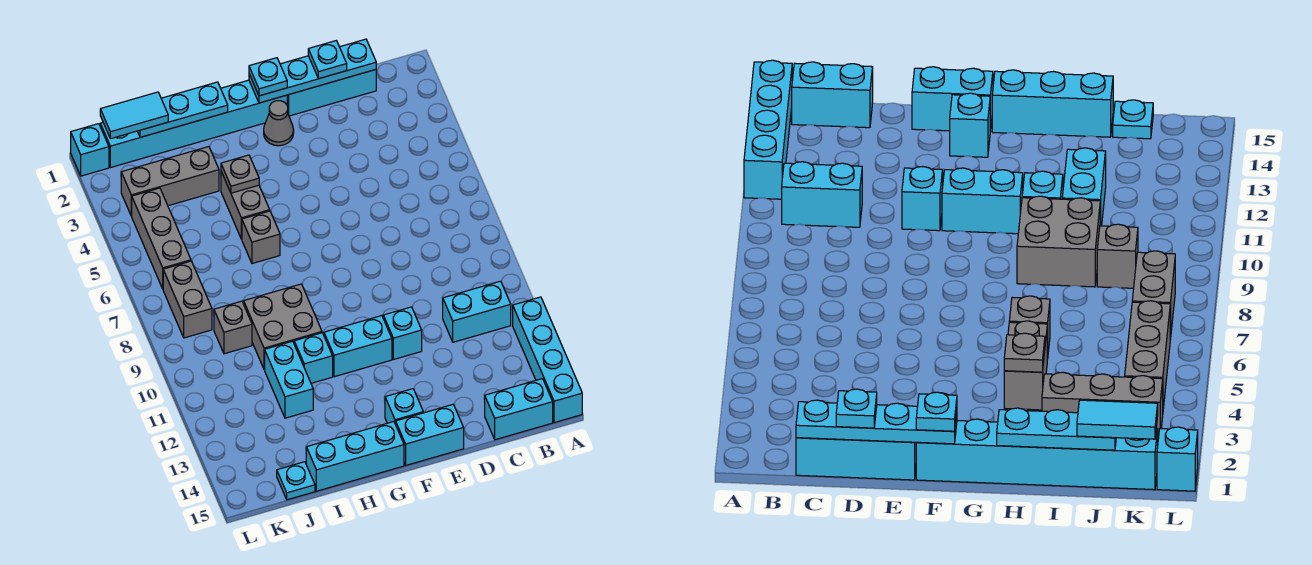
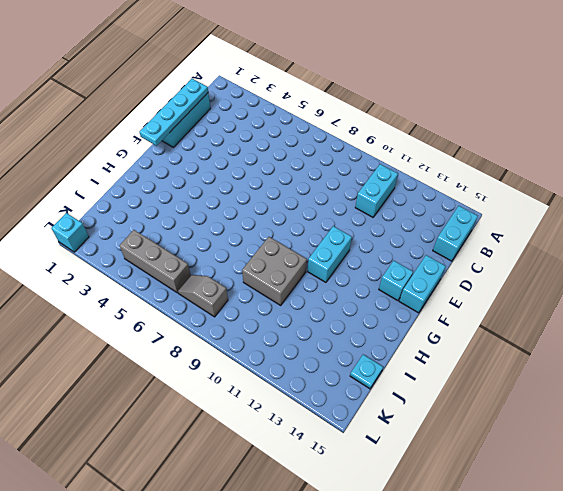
grey slope K7:K8 level 1 top 8 -> grey brick K7:K8 level 1
none -> cyan brick A12:A15 level 1
none -> cyan brick E11 level 1
none -> cyan brick F1:K1 level 1

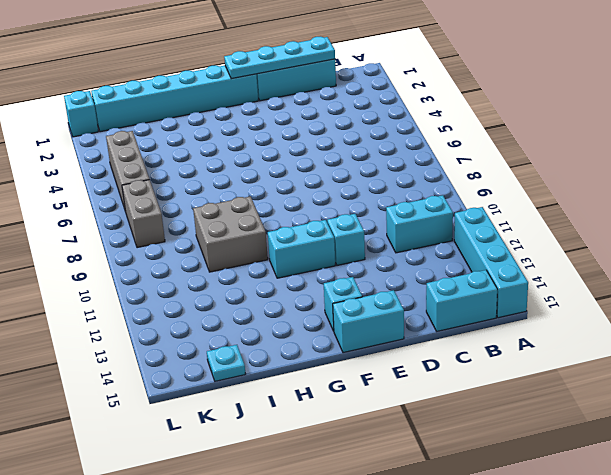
none -> grey cone F2 level 1
none -> cyan brick G15:I15 level 1
none -> grey brick H4:H5 level 1

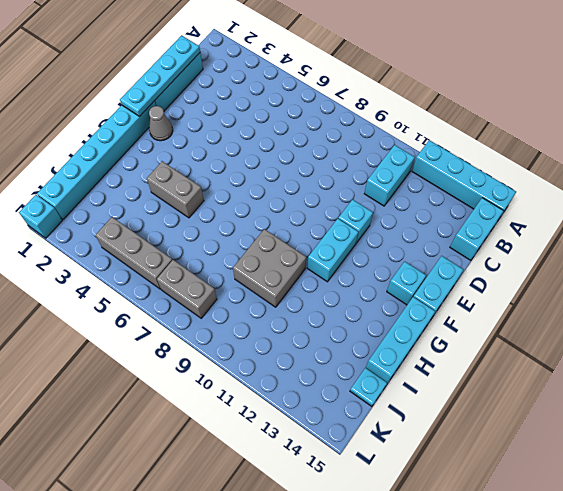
none -> grey brick H6 level 1
none -> cyan brick H11 level 1
none -> grey brick I3:K3 level 1

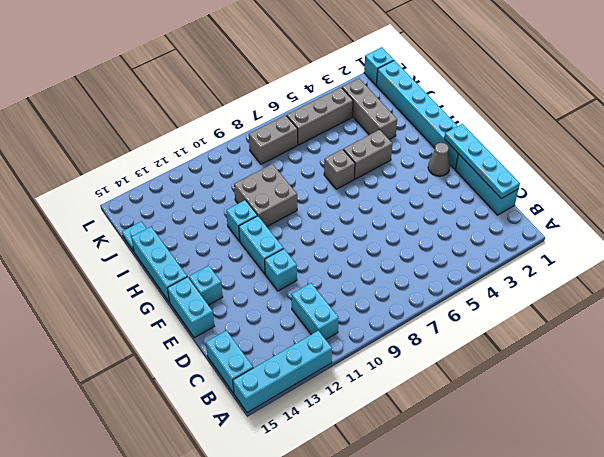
none -> cyan brick I11:I12 level 1
none -> grey brick J9 level 1
none -> cyan plate H1:J1 level 2

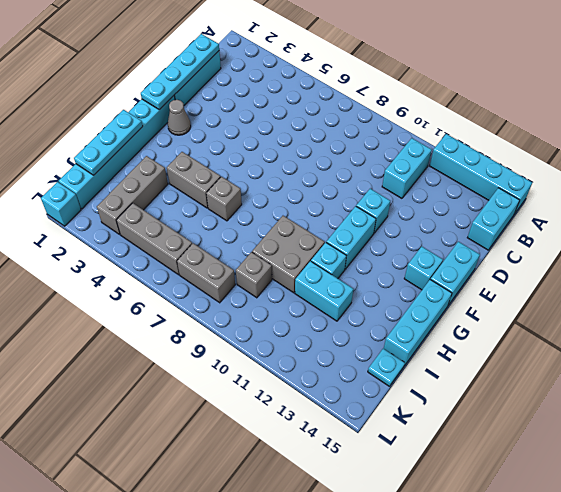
none -> grey plate H4 level 2
none -> cyan plate D1 level 3
none -> cyan plate F1 level 3

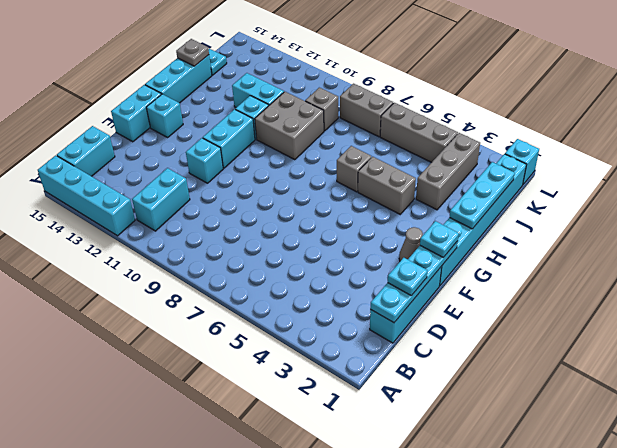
grey plate I15 level 2 -> grey plate H4 level 2
none -> cyan tile J1:K1 level 3

